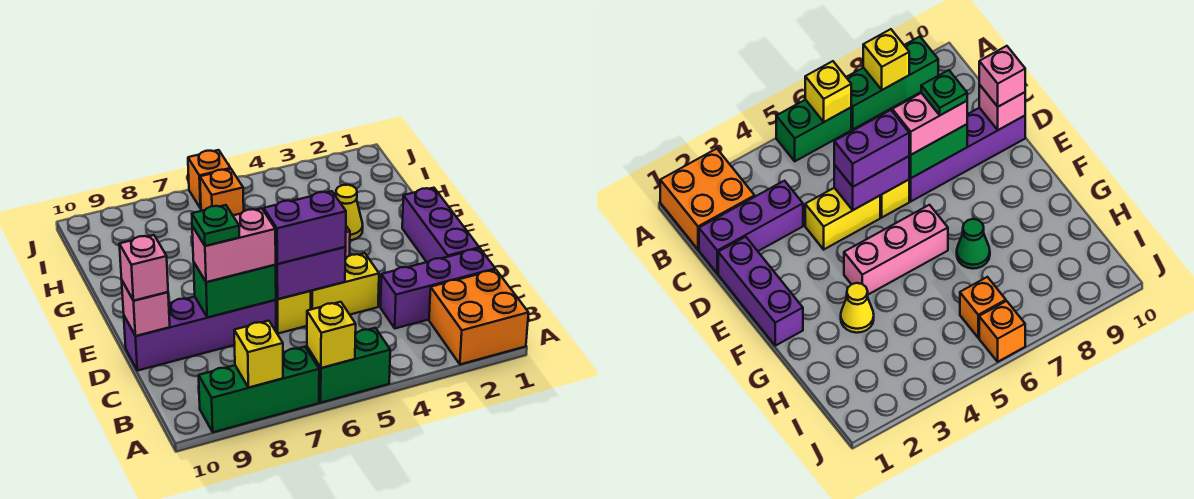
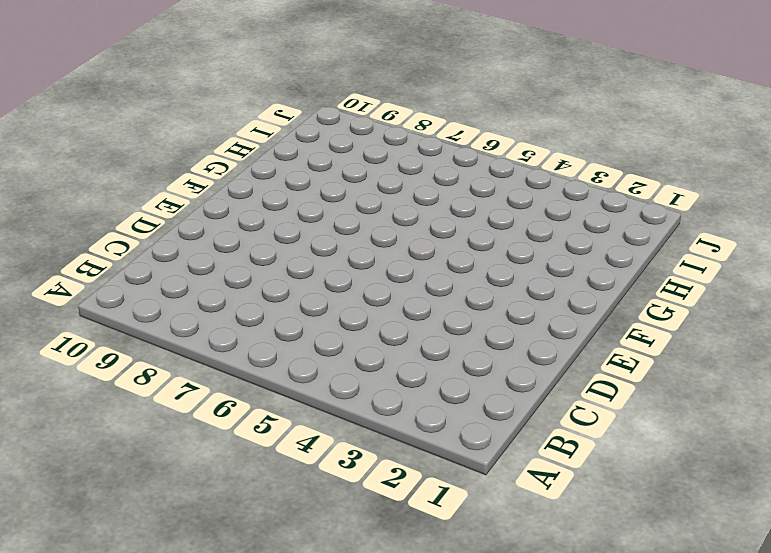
none -> orange brick A1:B2 level 1
none -> green brick A5:A6 level 1
none -> green brick A7:A9 level 1

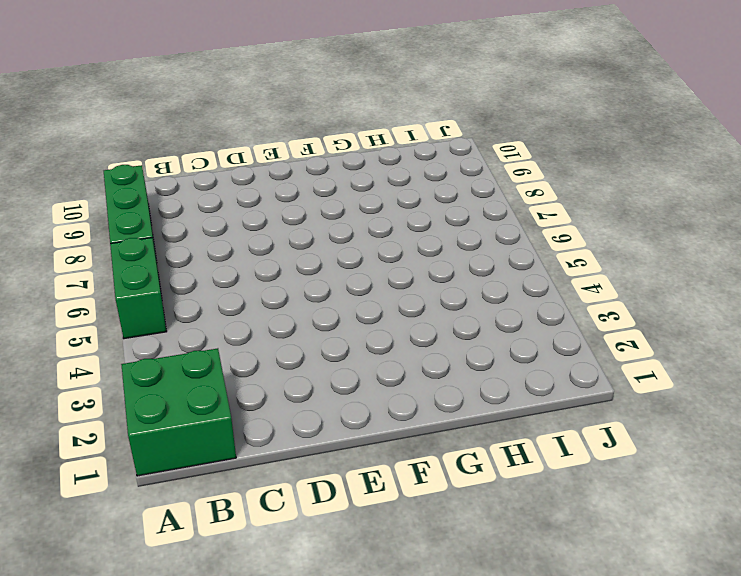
green brick A1:B2 level 1 -> orange brick A1:B2 level 1
none -> purple brick C1:C3 level 1
none -> purple brick D1:F1 level 1
none -> yellow brick D4:D5 level 1

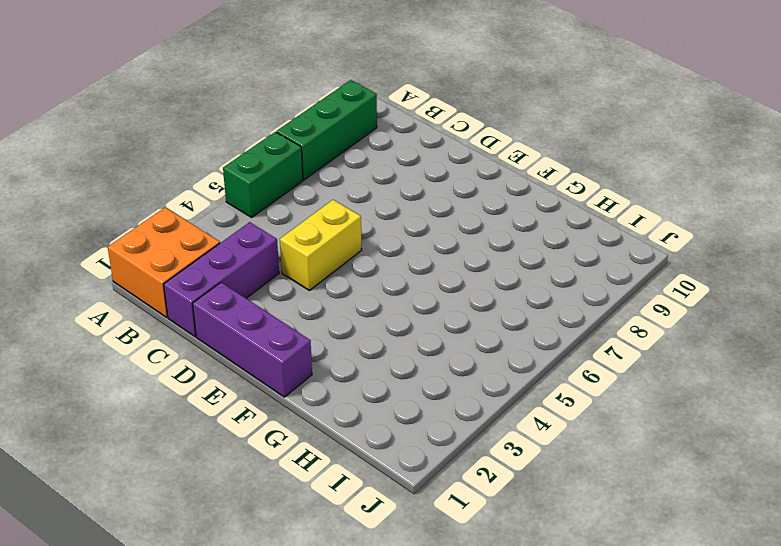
none -> yellow brick D6 level 1
none -> purple brick D7:D10 level 1
none -> pink brick F4:F6 level 1

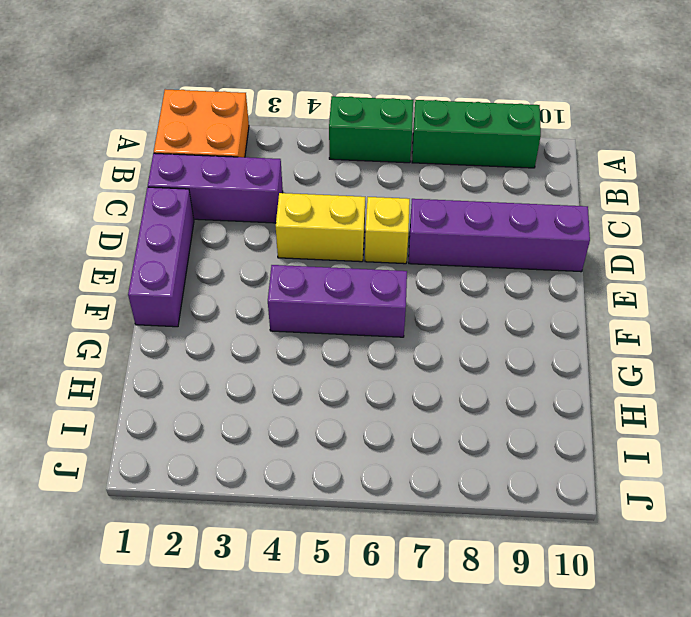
purple brick F4:F6 level 1 -> pink brick F4:F6 level 1
none -> yellow cone G3 level 1
none -> green cone G7 level 1
none -> orange brick I6 level 1

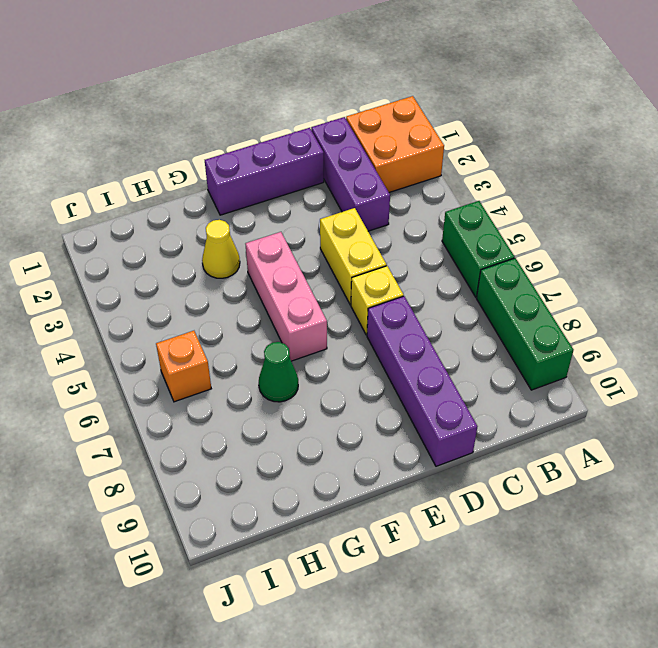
none -> orange brick J6 level 1
none -> yellow brick A6 level 2
none -> yellow brick A8 level 2

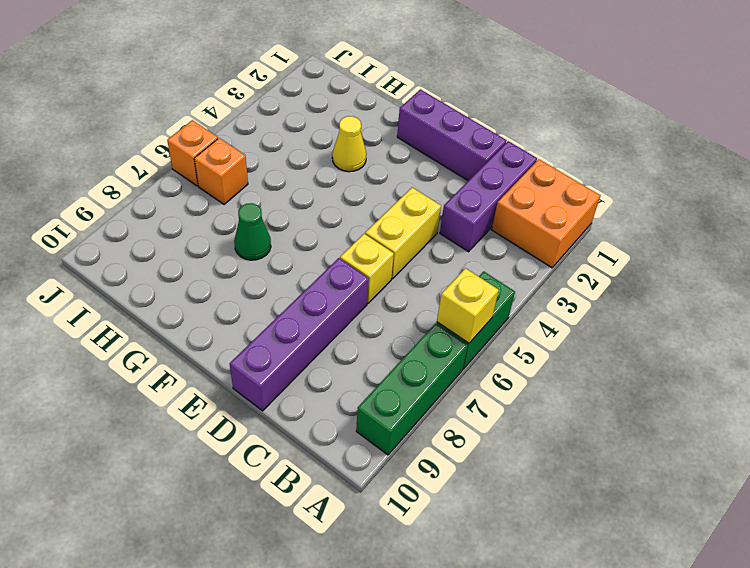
none -> pink brick F4:F6 level 1
none -> yellow brick A8 level 2
none -> purple brick D5:D6 level 2

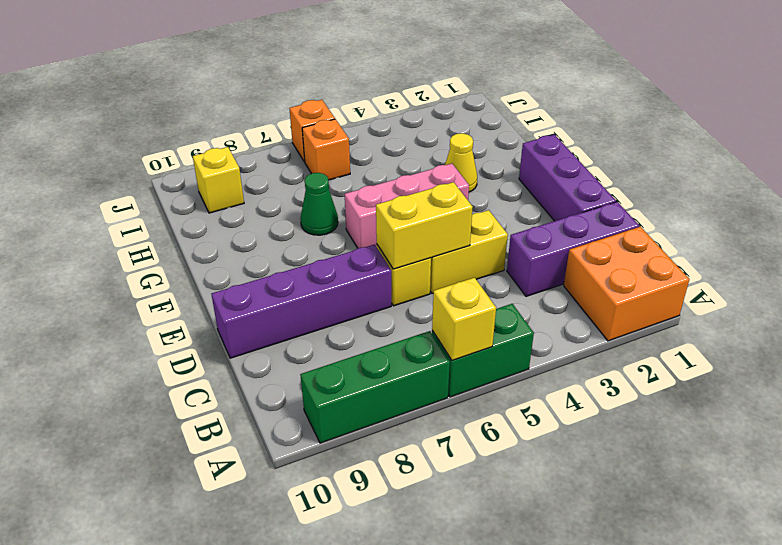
yellow brick D5:D6 level 2 -> purple brick D5:D6 level 2
yellow brick I9 level 1 -> yellow brick A8 level 2
none -> green brick D7:D8 level 2
none -> pink brick D10 level 2
none -> purple brick D5:D6 level 3

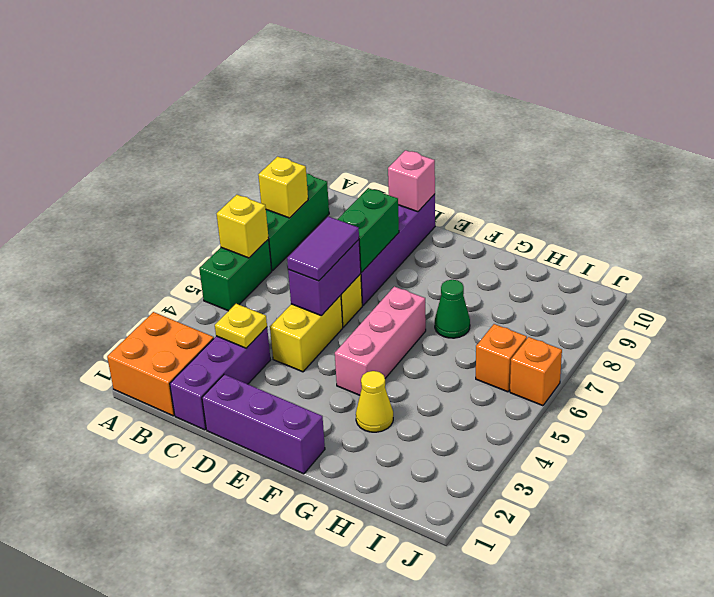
yellow plate C3 level 2 -> none
purple tile D5:D6 level 3 -> purple brick D5:D6 level 3
none -> pink brick D7:D8 level 3
none -> pink brick D10 level 3
none -> green plate D8 level 4

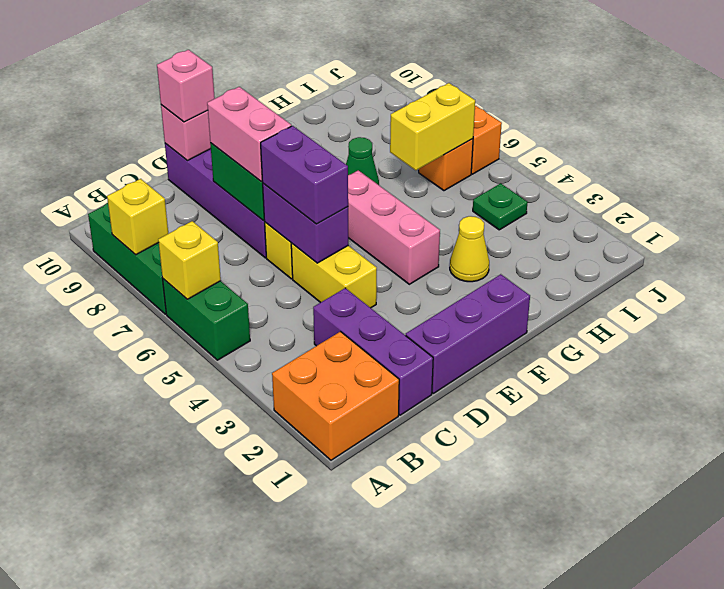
yellow brick H6:I6 level 2 -> none
green plate I4 level 1 -> green plate D8 level 4

